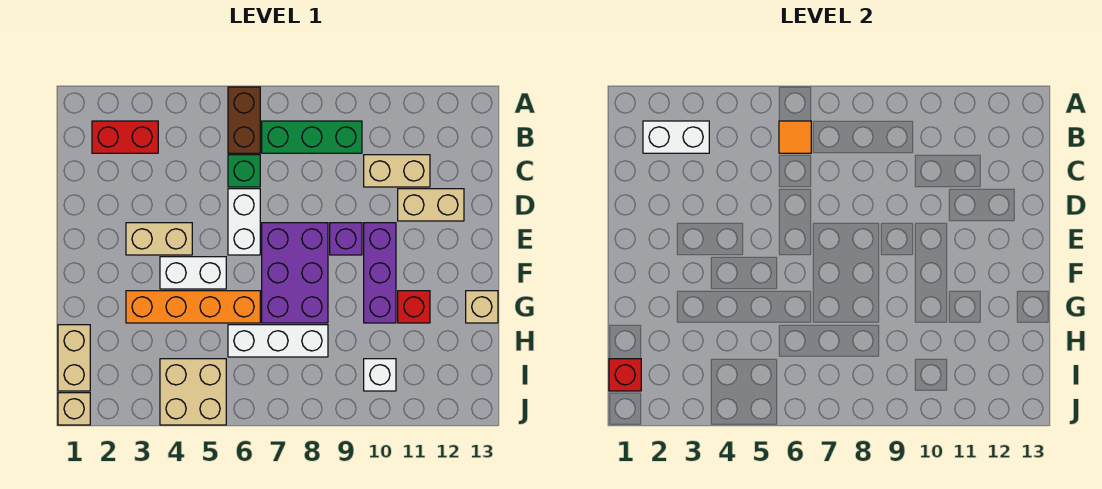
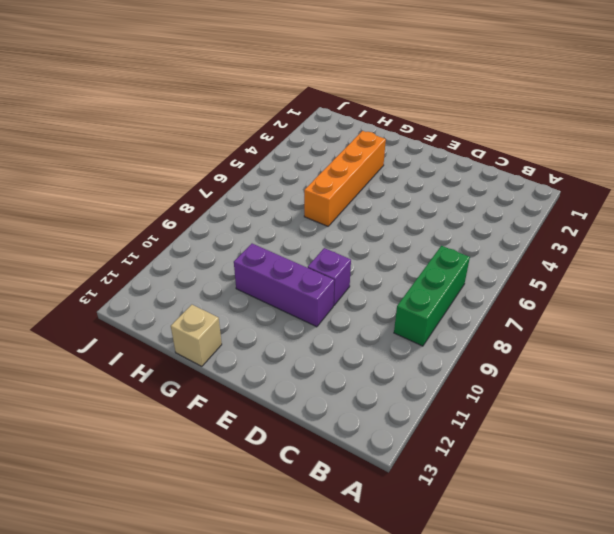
none -> brown brick A6:B6 level 1
none -> red brick B2:B3 level 1
none -> green brick C6 level 1

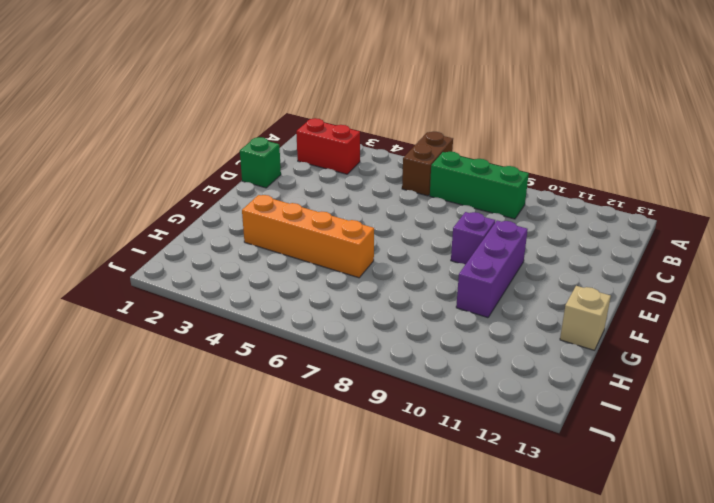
green brick D1 level 1 -> green brick C6 level 1
none -> tan brick C10:C11 level 1
none -> white brick D6:E6 level 1
none -> tan brick D11:D12 level 1

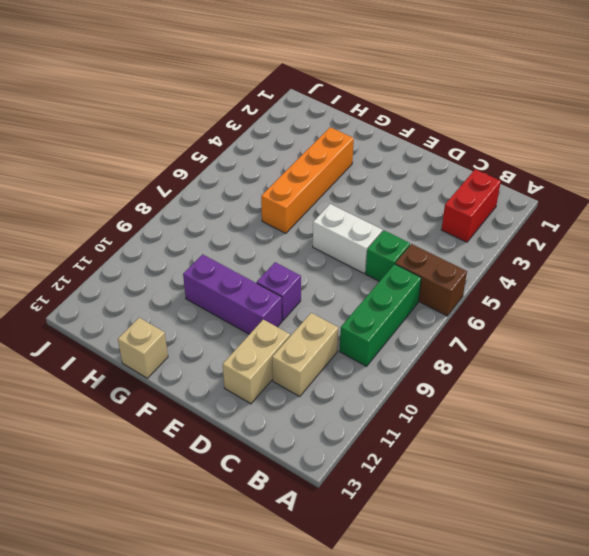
none -> tan brick E3:E4 level 1
none -> purple brick E7:G8 level 1
none -> white brick F4:F5 level 1

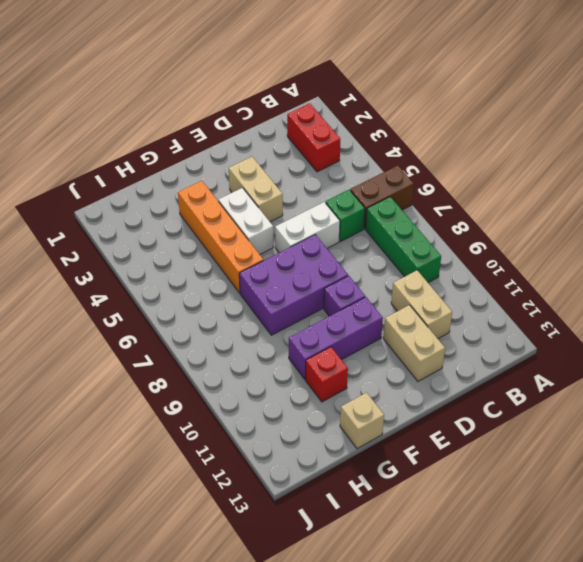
none -> tan brick H1:I1 level 1
none -> white brick H6:H8 level 1
none -> tan brick I4:J5 level 1

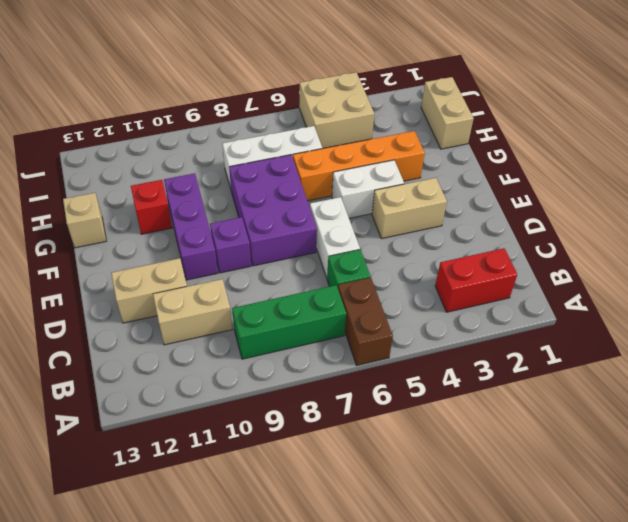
none -> white brick I10 level 1
none -> tan brick J1 level 1
none -> white brick B2:B3 level 2

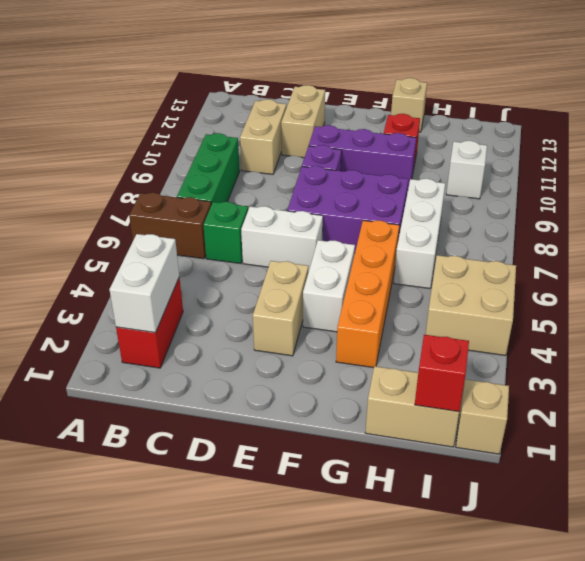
none -> orange tile B6 level 2

